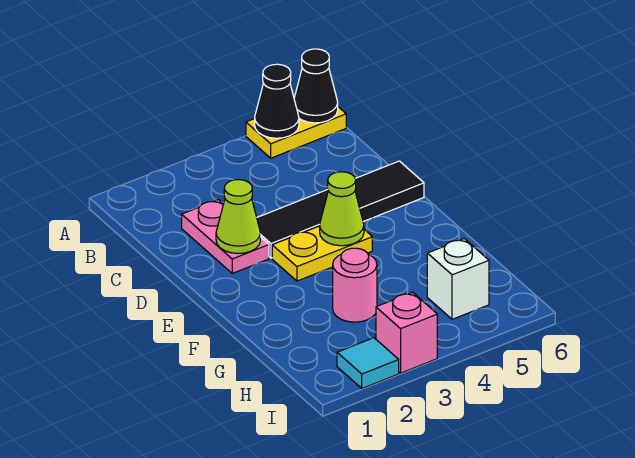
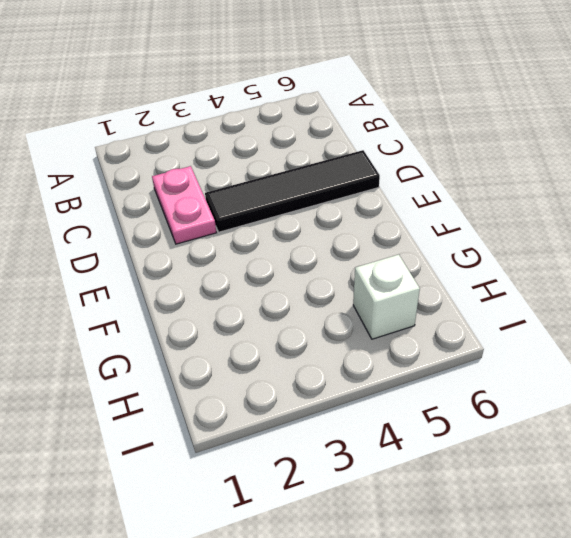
none -> yellow plate A5:A6 level 1
none -> yellow plate E3:E4 level 1
none -> pink round brick G3 level 1

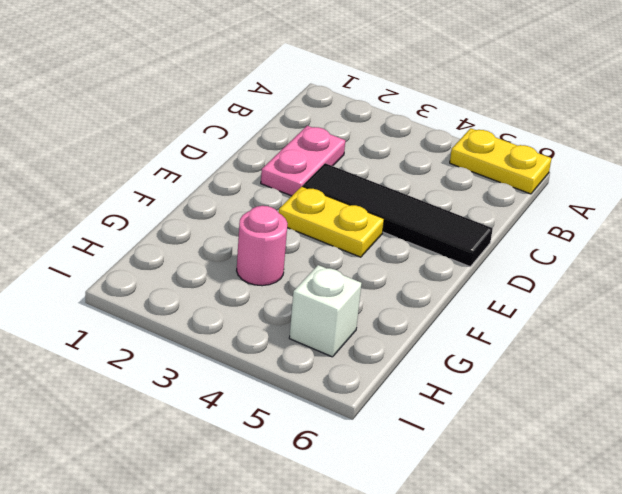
none -> cyan tile I2 level 1
none -> pink brick I3 level 1
none -> black cone A5 level 2

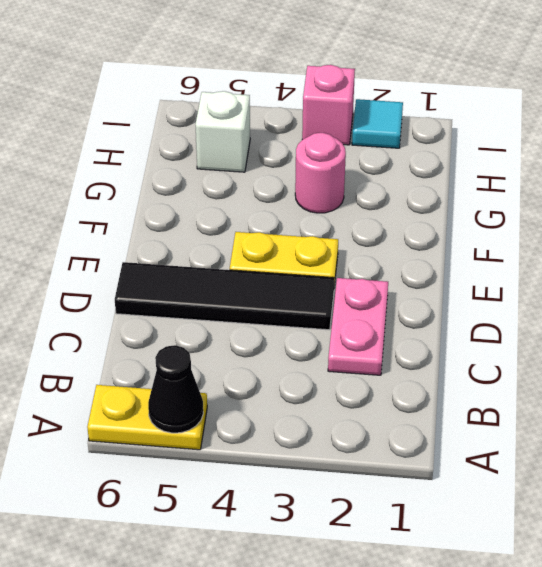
none -> black cone A6 level 2
none -> lime cone D2 level 2
none -> lime cone E4 level 2

